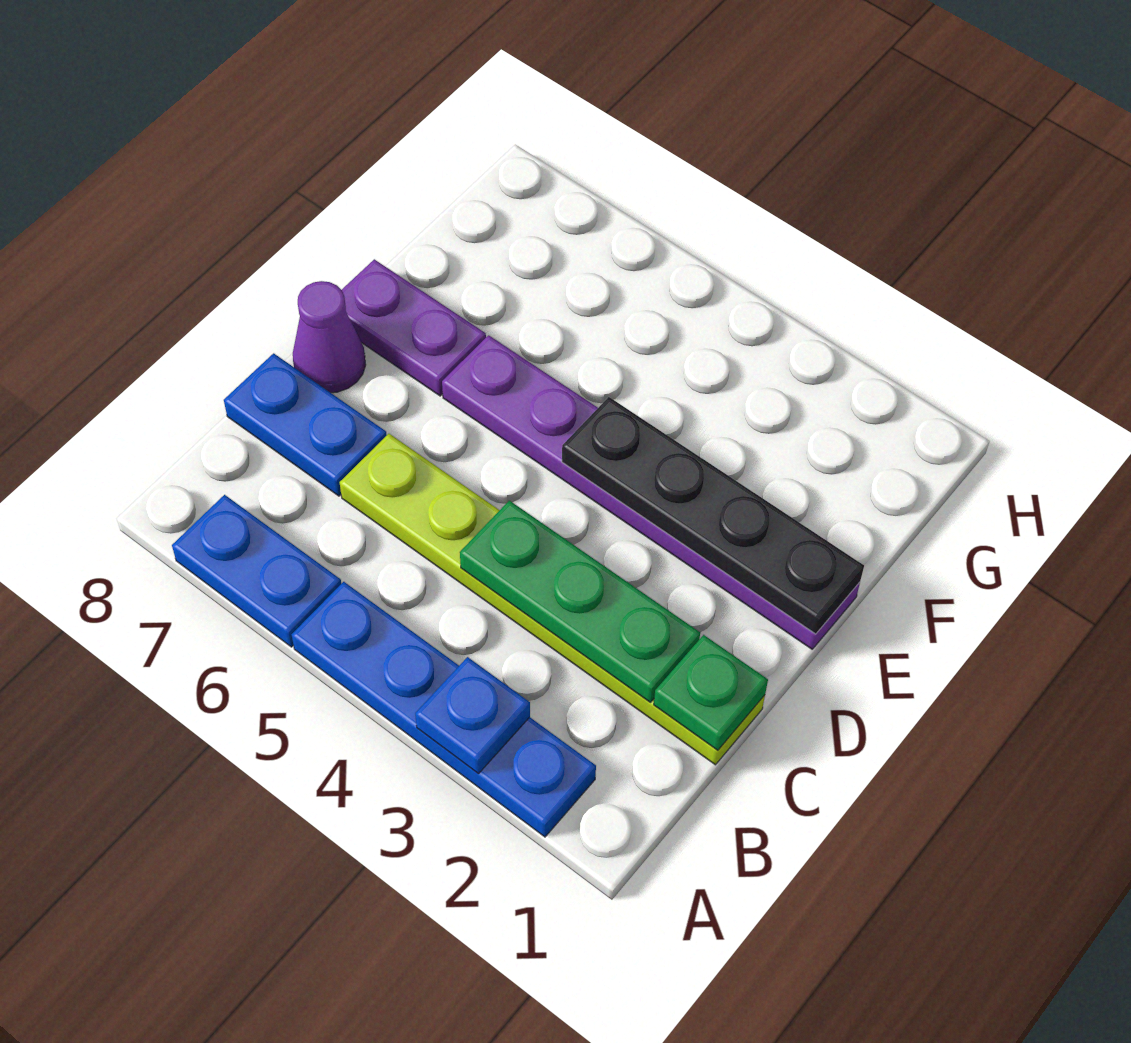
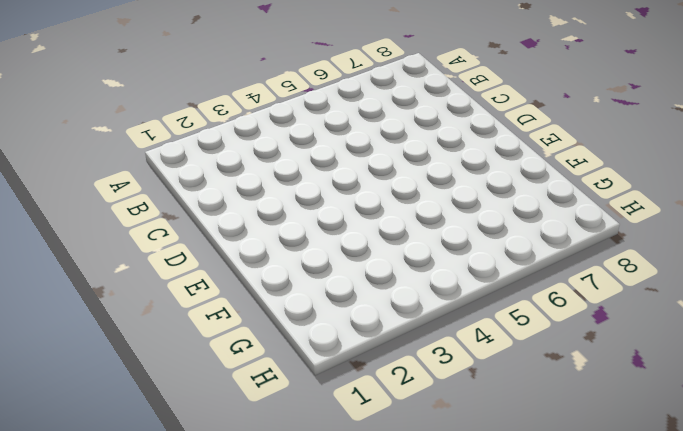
none -> blue plate A2:A5 level 1
none -> blue plate A6:A7 level 1

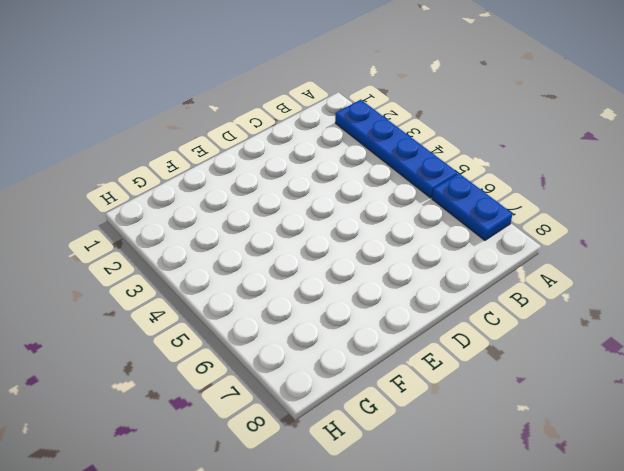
none -> lime plate C1:C6 level 1
none -> blue plate C7:C8 level 1

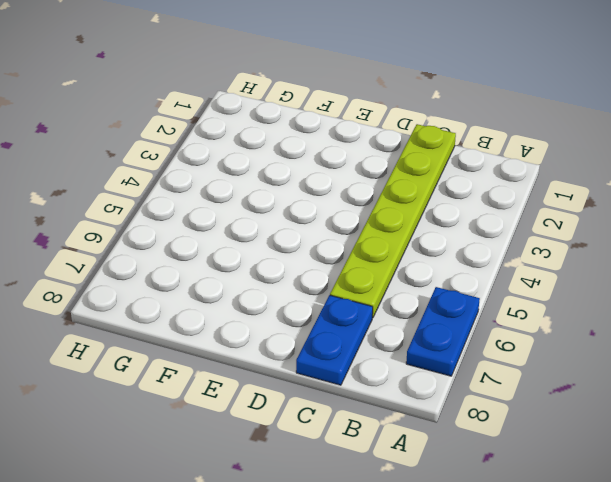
none -> blue plate A2:A5 level 1
none -> purple cone D8 level 1

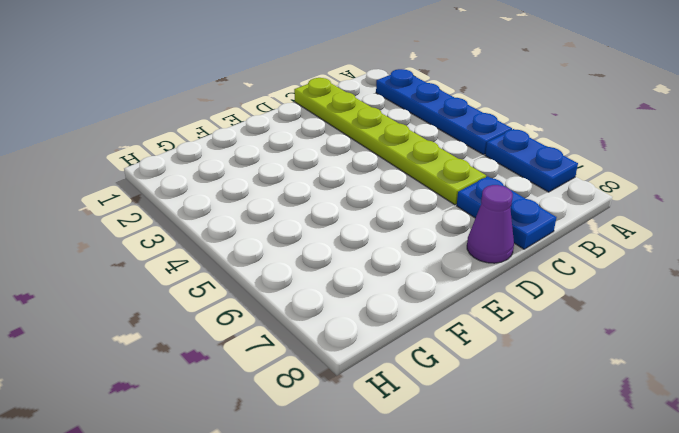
none -> purple plate E1:E6 level 1
none -> purple plate E7:E8 level 1

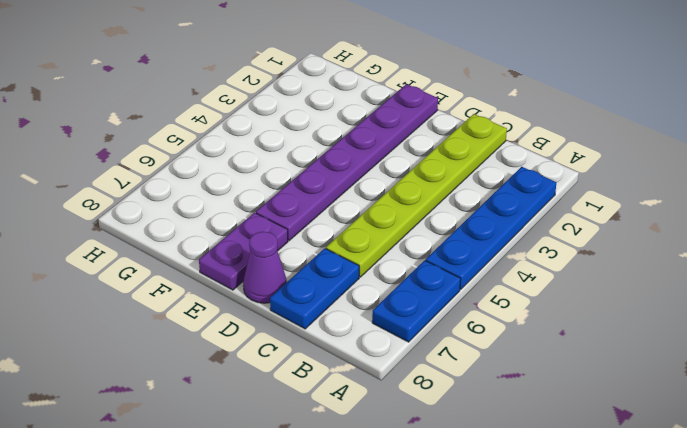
none -> blue plate A3 level 2
none -> green plate C1 level 2

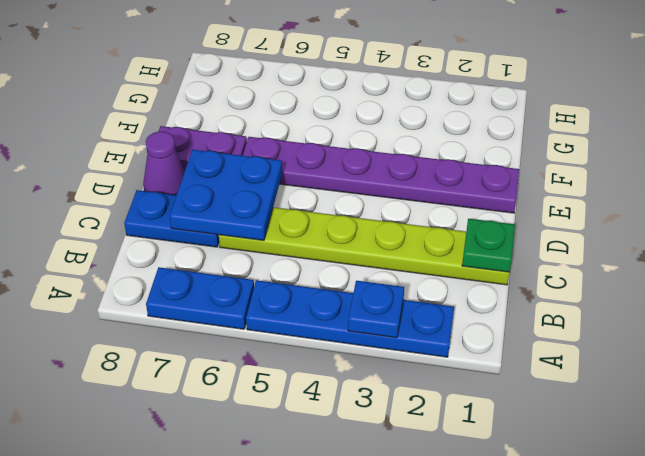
blue plate C6:D7 level 2 -> none
none -> green plate C2:C4 level 2
none -> black plate E1:E4 level 2

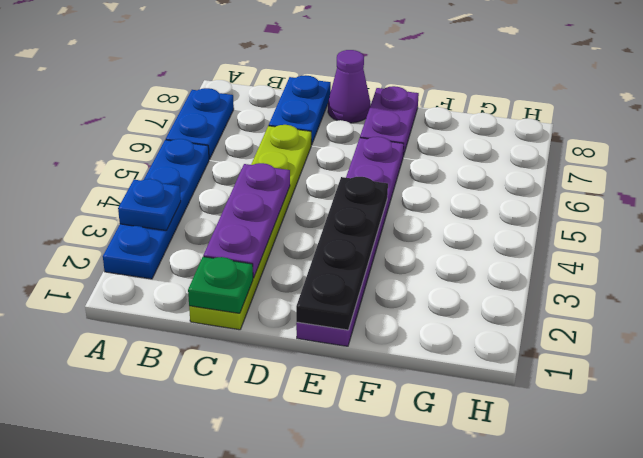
purple plate C2:C4 level 2 -> green plate C2:C4 level 2

